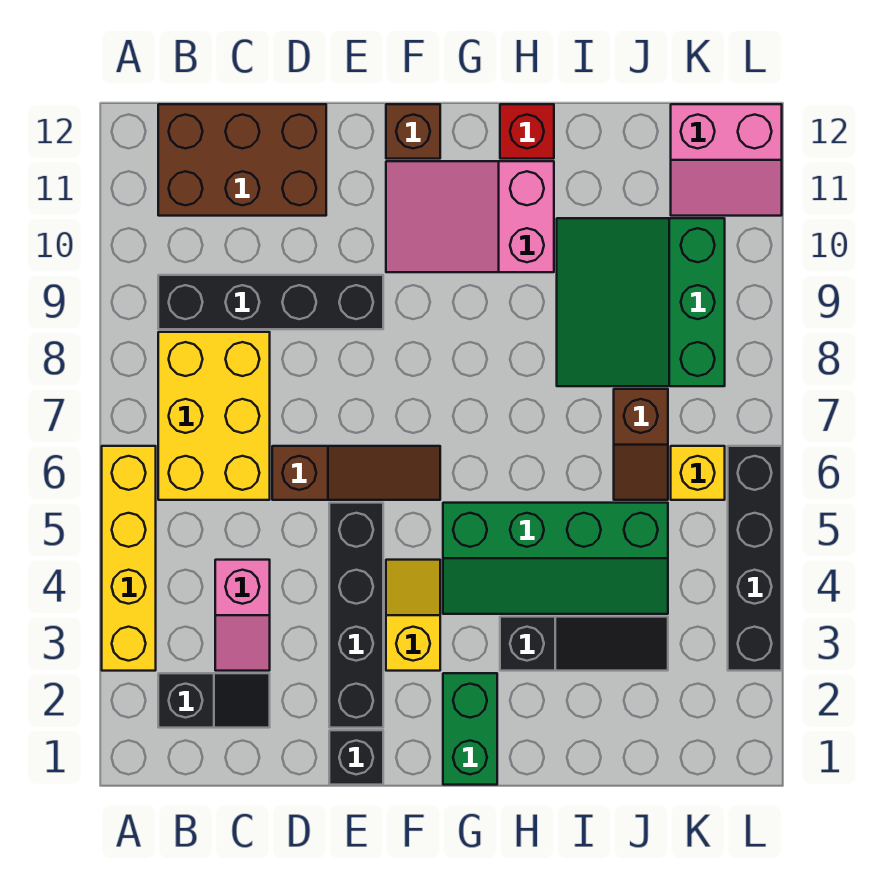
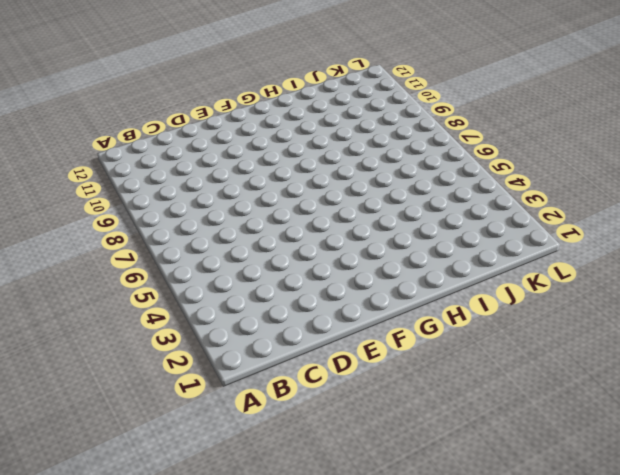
none -> yellow brick A3:A6 level 1
none -> black slope B2:C2 level 1 top B
none -> yellow brick B6:C8 level 1

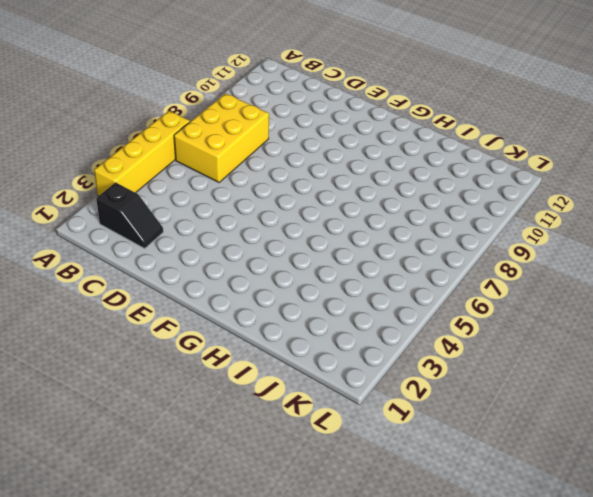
none -> black brick B9:E9 level 1
none -> brown brick B11:D12 level 1
none -> pink slope C3:C4 level 1 top 4

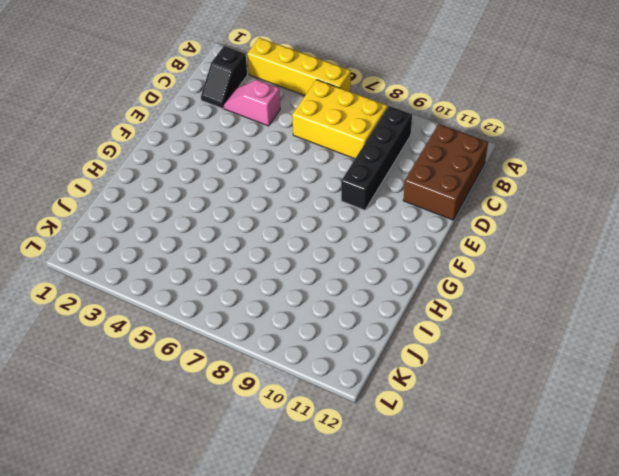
none -> brown slope D6:F6 level 1 top D
none -> black brick E1 level 1
none -> black brick E2:E5 level 1

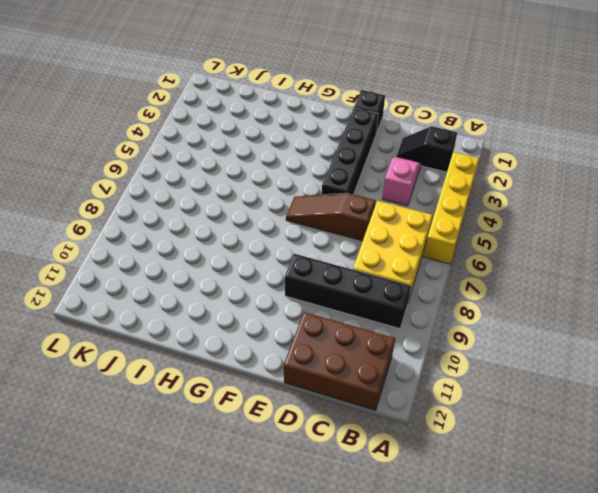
none -> yellow slope F3:F4 level 1 top 3
none -> pink slope F10:H11 level 1 top H
none -> brown brick F12 level 1

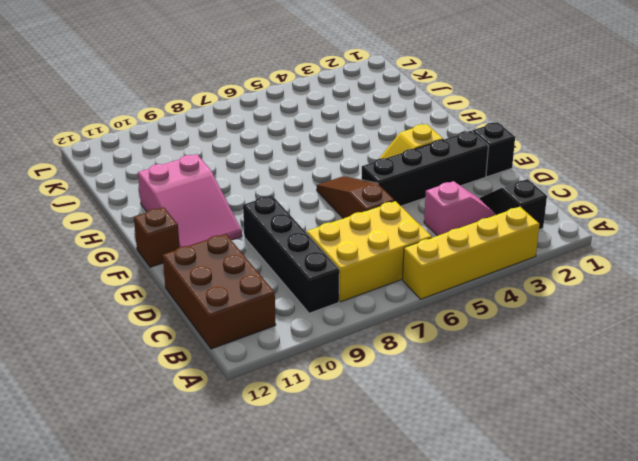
none -> green brick G1:G2 level 1
none -> green slope G4:J5 level 1 top 5
none -> black slope H3:J3 level 1 top H

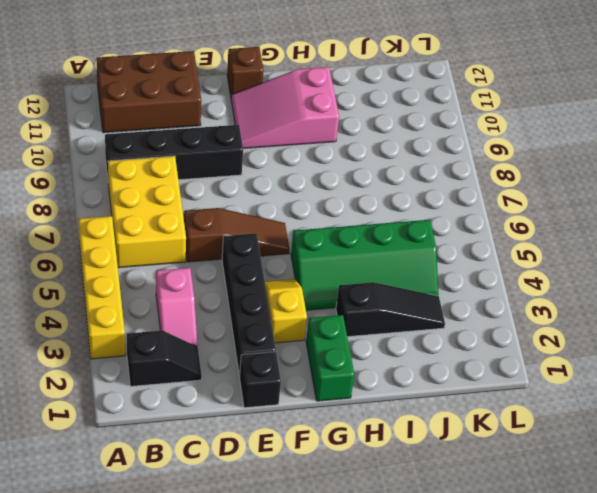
none -> red brick H12 level 1
none -> green slope I8:K10 level 1 top K
none -> brown slope J6:J7 level 1 top 7

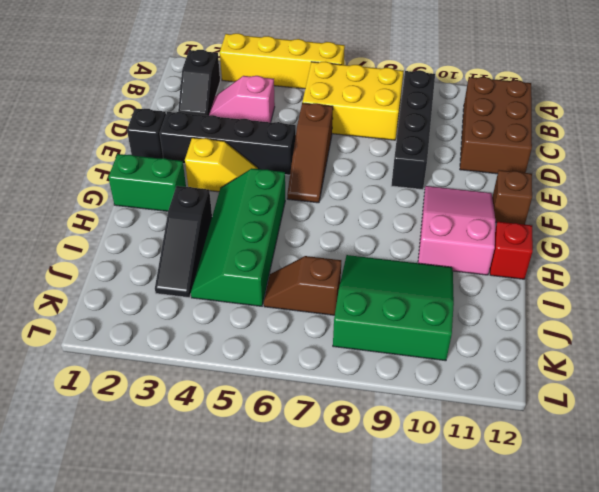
none -> yellow brick K6 level 1
none -> pink slope K11:L12 level 1 top 12
none -> black brick L3:L6 level 1

